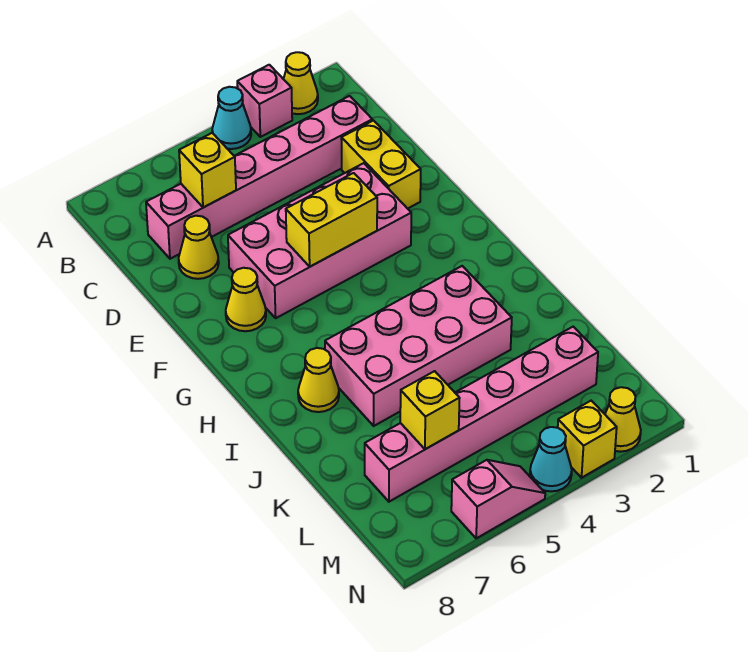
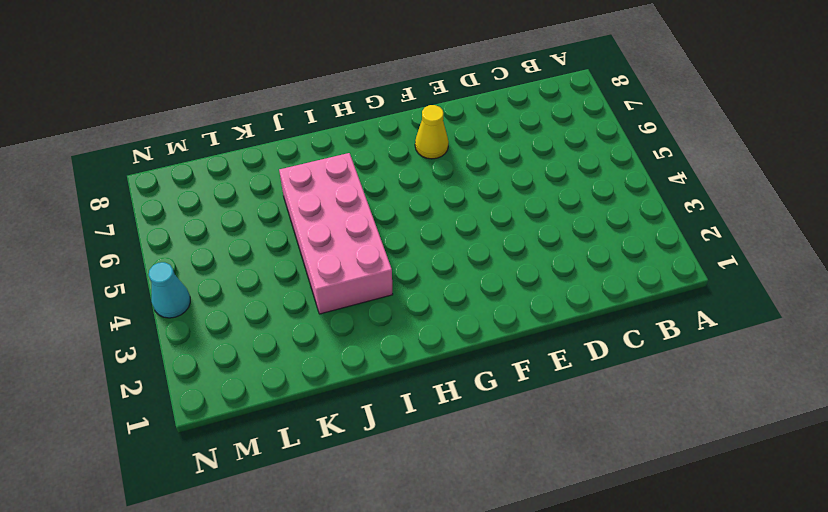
none -> yellow cone A2 level 1
none -> pink brick A3 level 1
none -> cyan cone A4 level 1

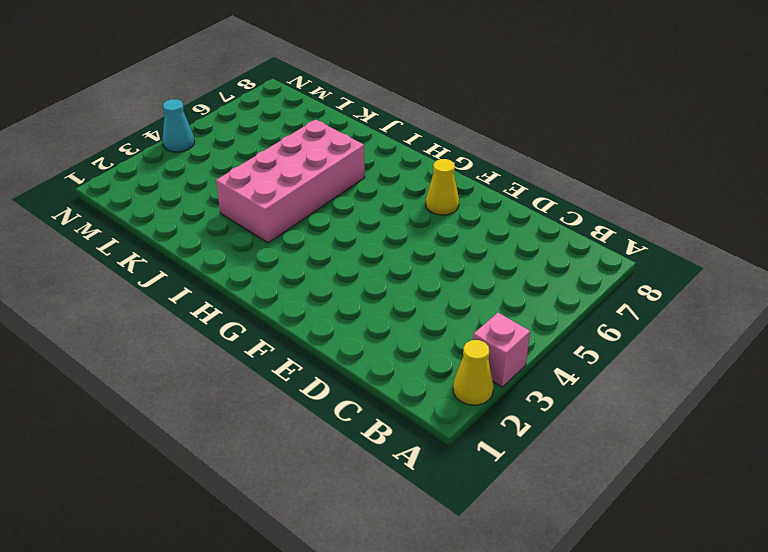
none -> cyan cone A4 level 1
none -> pink brick C2:C7 level 1
none -> yellow brick D2:E2 level 1

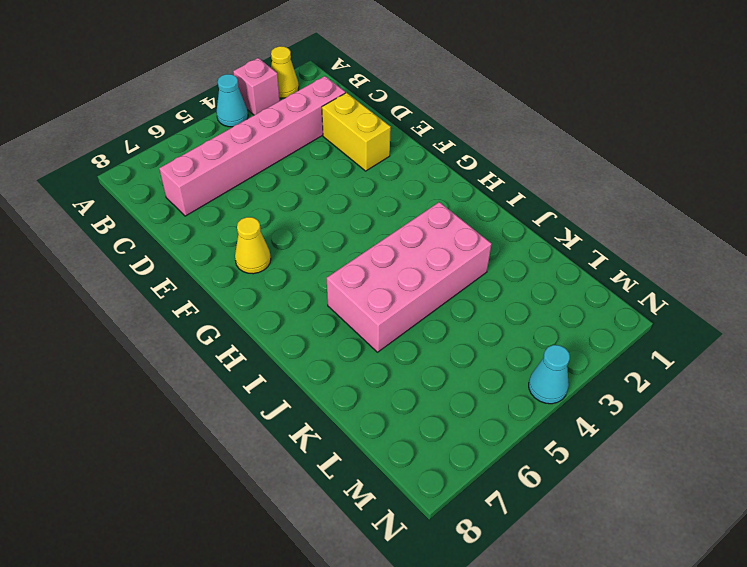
none -> yellow cone D7 level 1
none -> pink brick E3:F6 level 1
none -> yellow cone I7 level 1

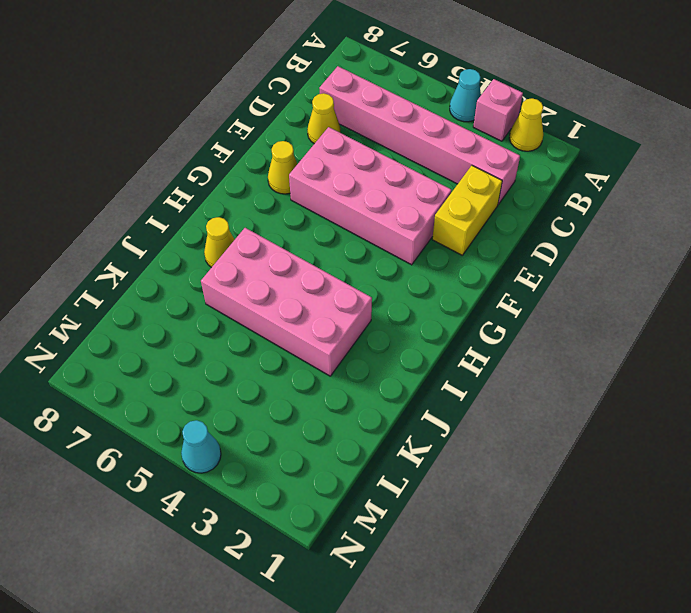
none -> pink brick L2:L7 level 1
none -> yellow cone N2 level 1
none -> yellow brick N3 level 1

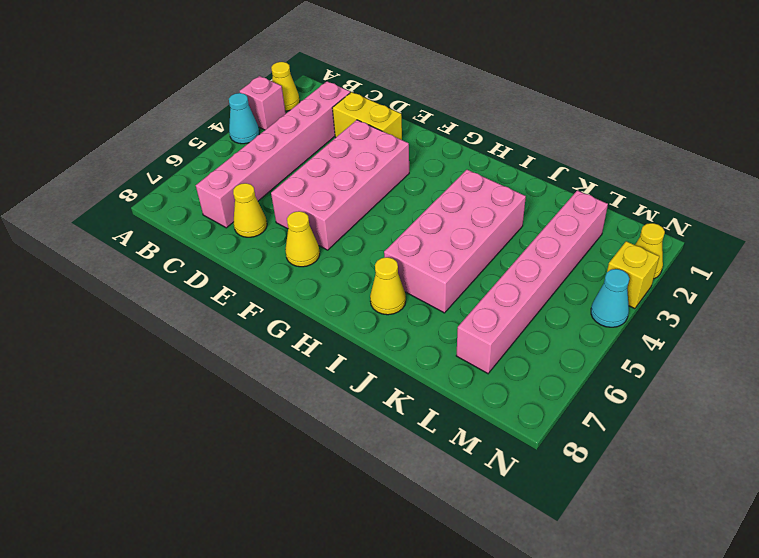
none -> pink slope N5:N6 level 1 top 6
none -> yellow brick C6 level 2
none -> yellow brick F4:F5 level 2

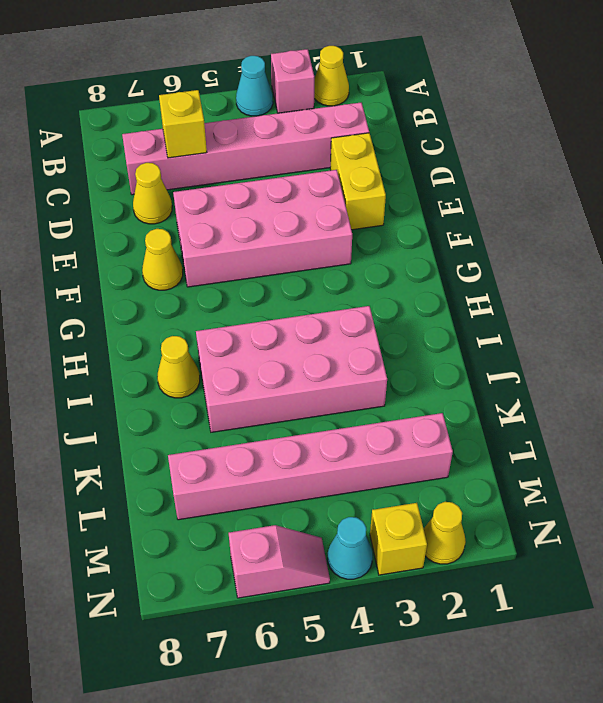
none -> yellow brick F4:F5 level 2
none -> yellow brick L6 level 2

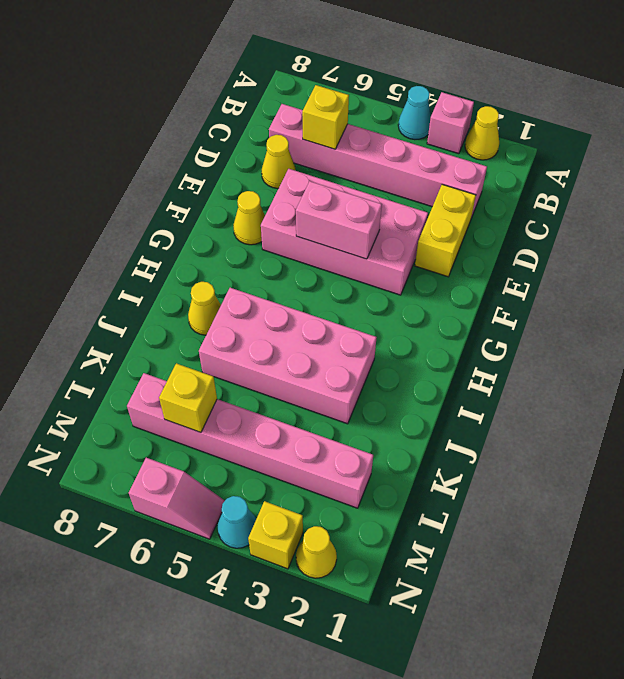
pink brick F4:F5 level 2 -> yellow brick F4:F5 level 2

